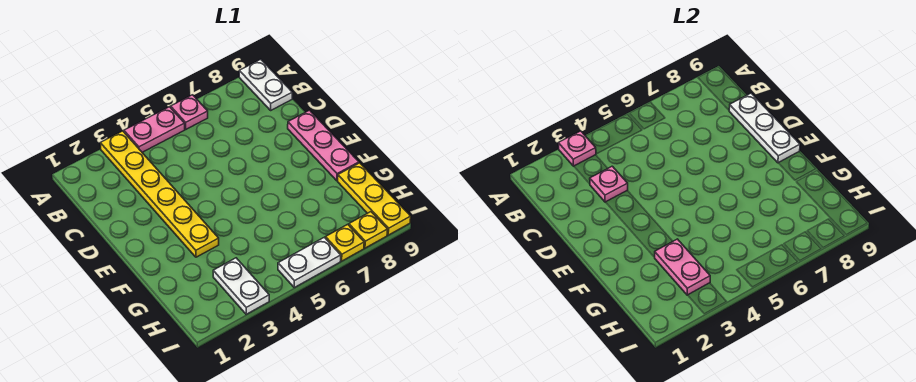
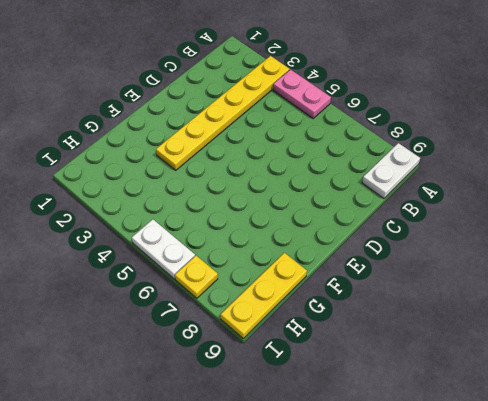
none -> pink plate A6 level 1
none -> pink plate D9:F9 level 1
none -> white plate H3:I3 level 1

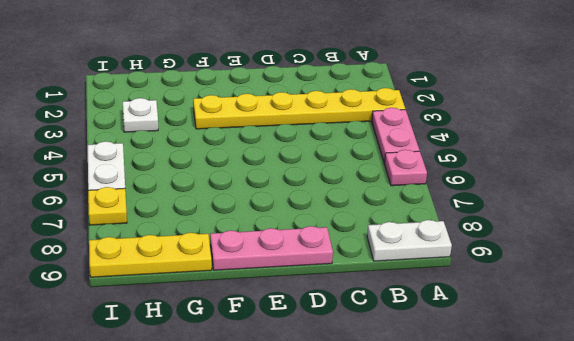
white plate H3 level 1 -> white plate H3:I3 level 1
none -> yellow plate I8 level 1
none -> pink plate A3 level 2
none -> pink plate C3 level 2

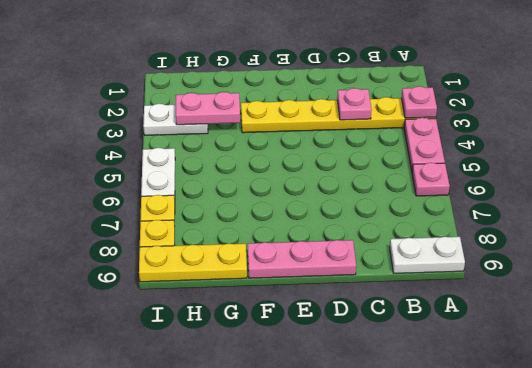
none -> white plate C9:E9 level 2

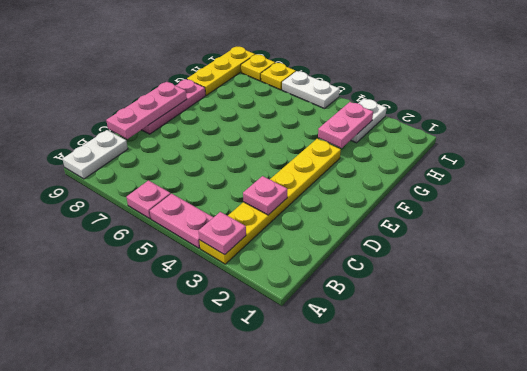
pink plate C9:E9 level 2 -> white plate C9:E9 level 2

